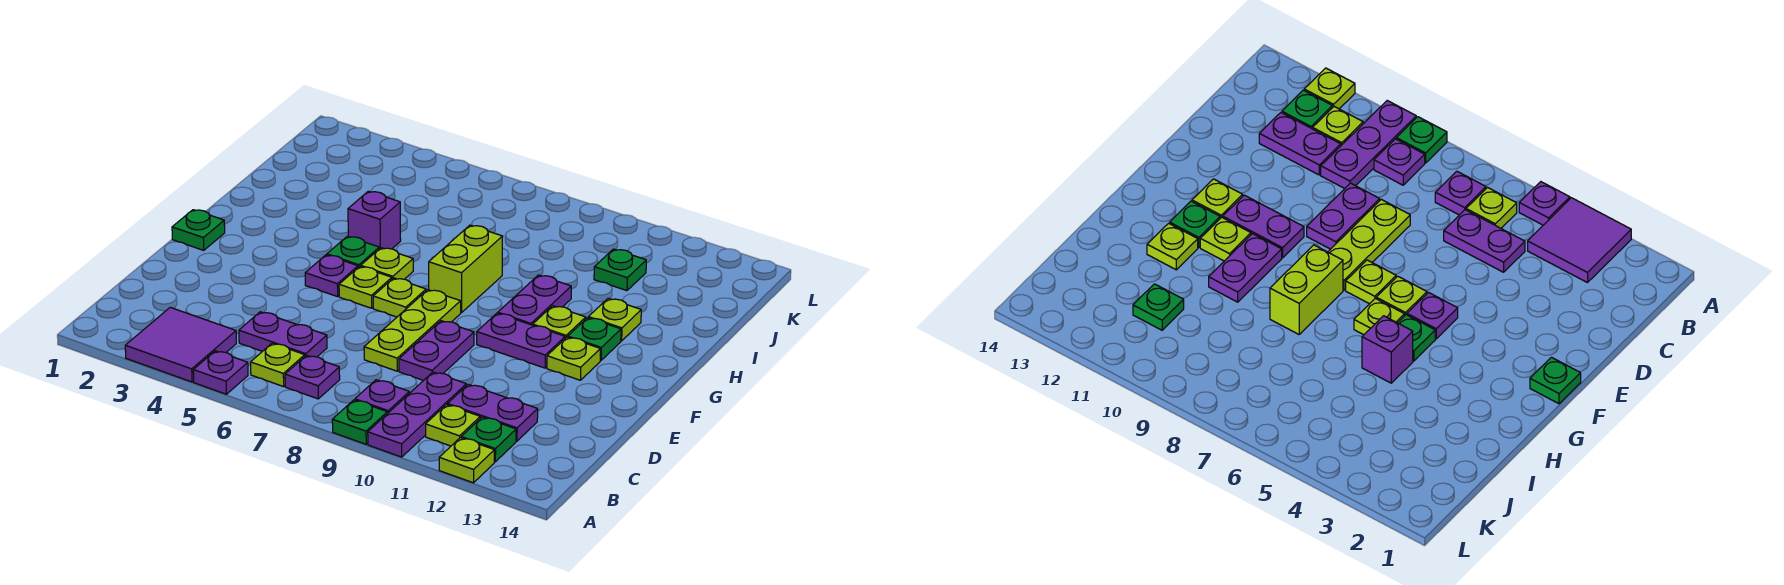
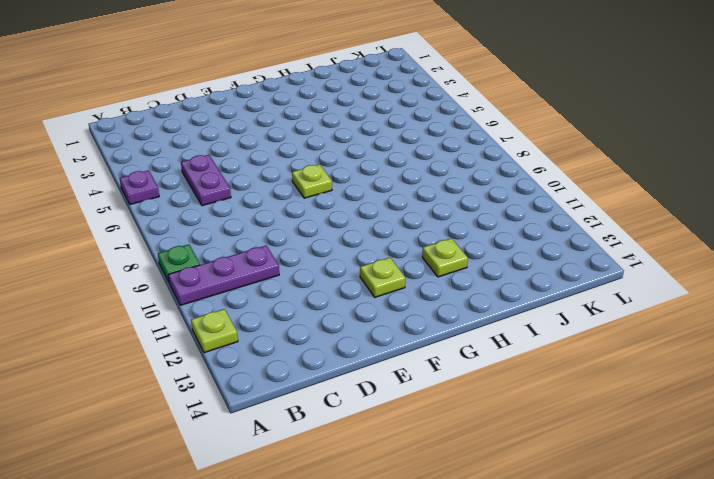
none -> purple tile A3:B4 level 1
none -> lime plate B6 level 1
none -> purple plate B7 level 1

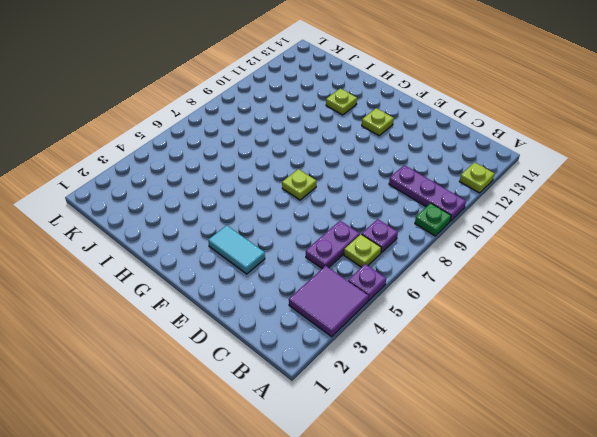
cyan tile E3:F3 level 1 -> none
none -> purple plate B9 level 1
none -> lime plate B11 level 1
none -> green plate B12 level 1

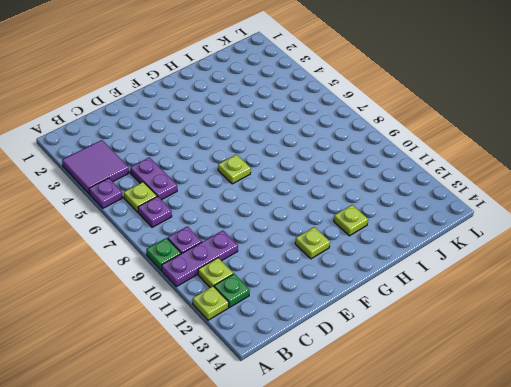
none -> purple plate C11:C12 level 1
none -> lime plate D8:F8 level 1
none -> purple plate D9:E9 level 1

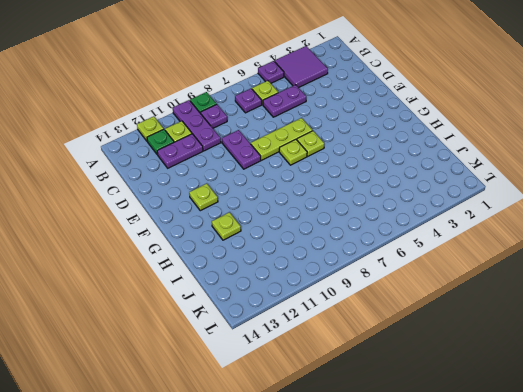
lime plate E6:E8 level 1 -> lime plate D8:F8 level 1
none -> green plate F1 level 1
none -> purple plate F5 level 1
none -> purple plate F10:F11 level 1

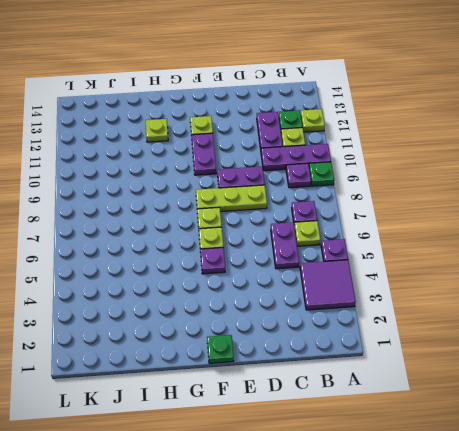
none -> green plate G5 level 1
none -> lime plate G6 level 1
none -> lime brick G8:H8 level 1

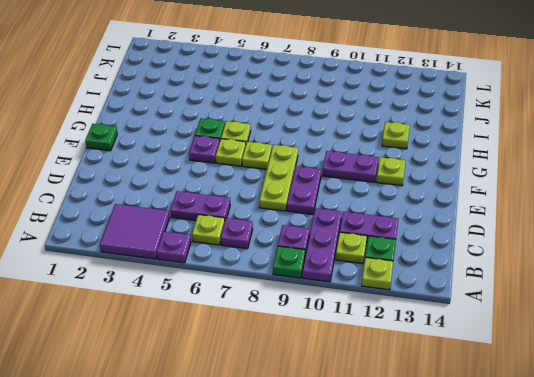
none -> lime brick G8:H8 level 1
none -> purple plate G10:H10 level 1
none -> lime plate G11 level 1

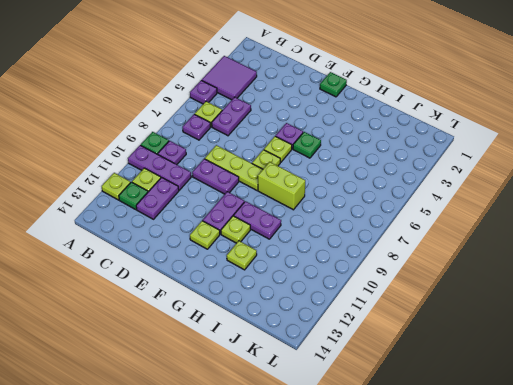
none -> lime plate G6 level 1
none -> green plate G12 level 1
none -> purple brick H5 level 1

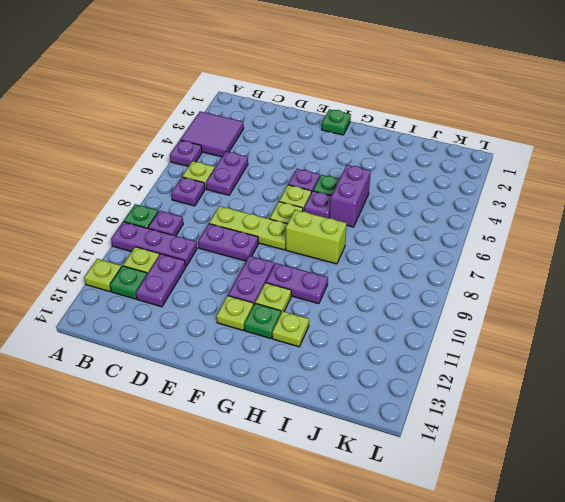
purple plate G6 level 1 -> lime plate G6 level 1
purple brick H5:H6 level 1 -> purple brick H5 level 1
none -> green plate J11 level 1

